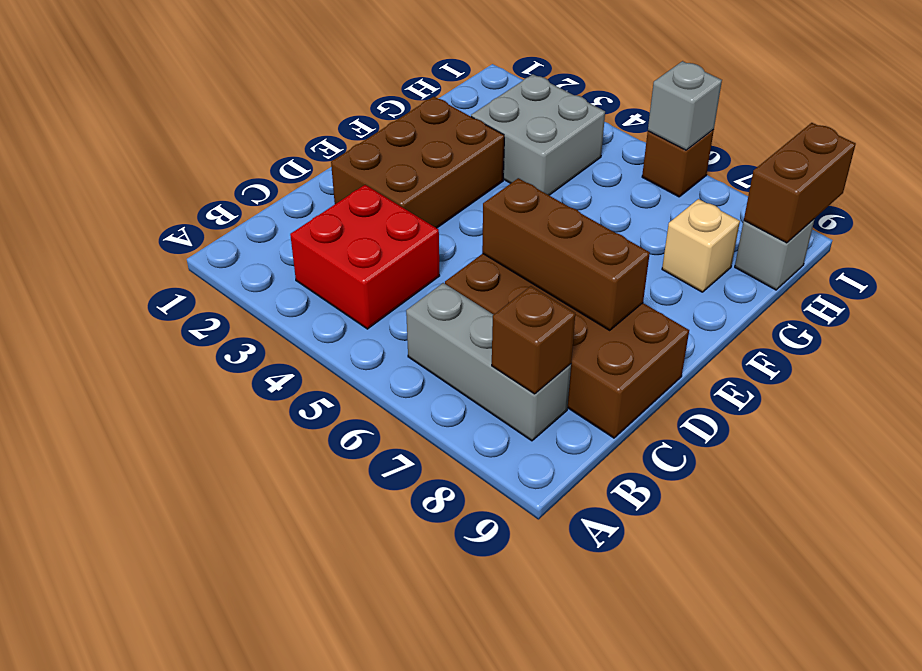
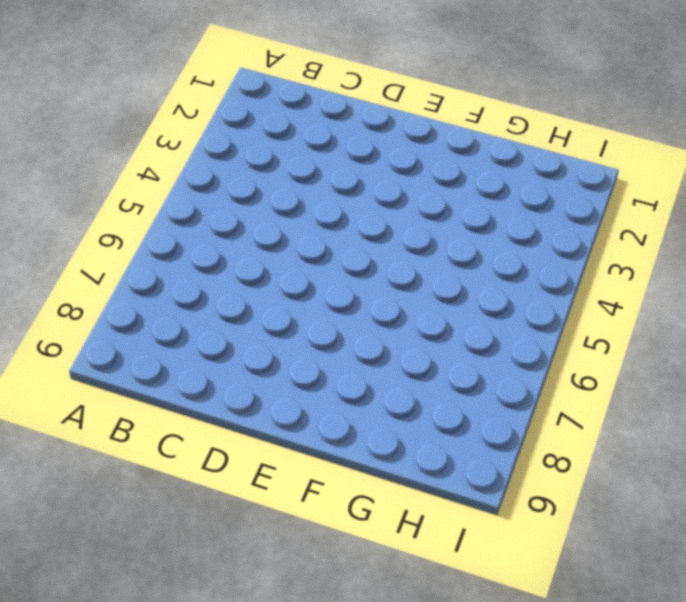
none -> red brick B3:C4 level 1
none -> grey brick B6:B8 level 1
none -> brown brick C6:D9 level 1

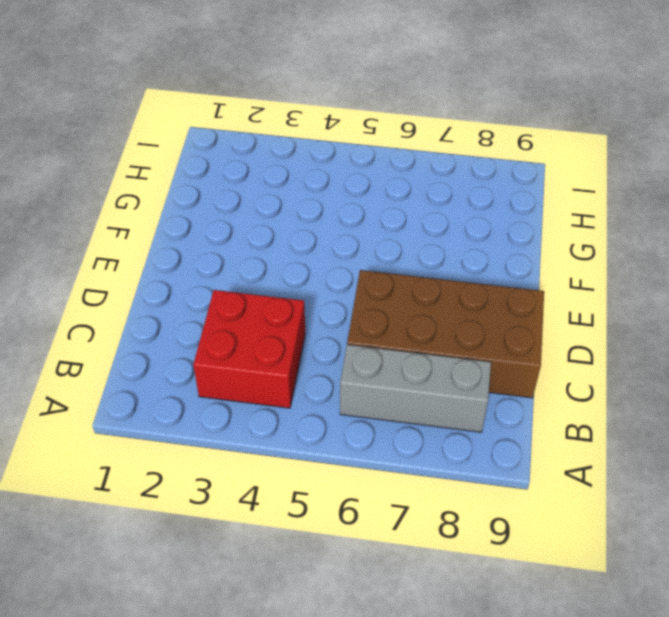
none -> brown brick D2:F3 level 1
none -> grey brick G3:H4 level 1
none -> tan brick G8 level 1

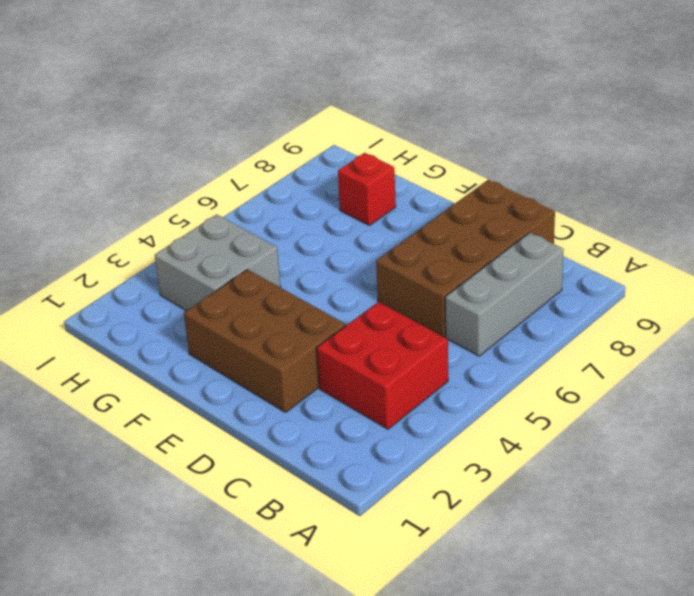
red brick G8 level 1 -> tan brick G8 level 1
none -> grey brick H9 level 1
none -> brown brick I6 level 1
none -> brown brick B8 level 2

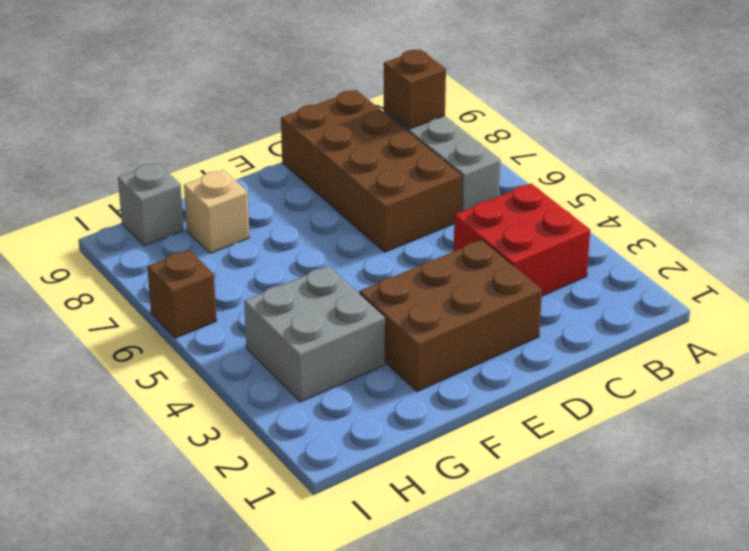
none -> brown brick D6:D8 level 2
none -> brown brick H9:I9 level 2
none -> grey brick I6 level 2

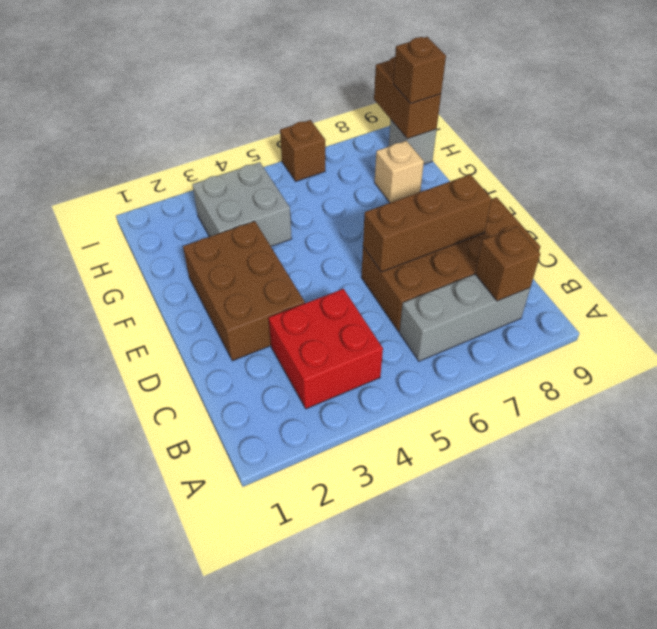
brown brick H9 level 3 -> none
none -> grey brick I6 level 2

